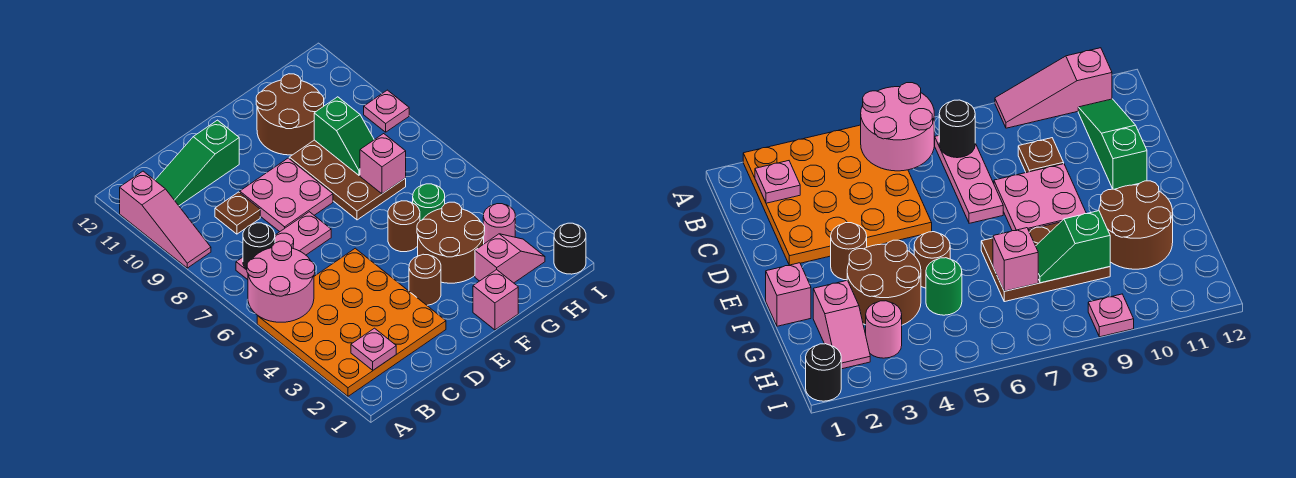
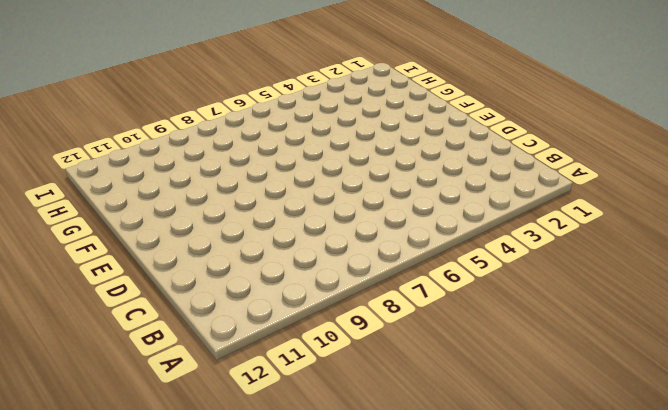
none -> orange plate A2:D5 level 1
none -> pink slope A9:A11 level 1 top 11
none -> pink plate B7:D7 level 1

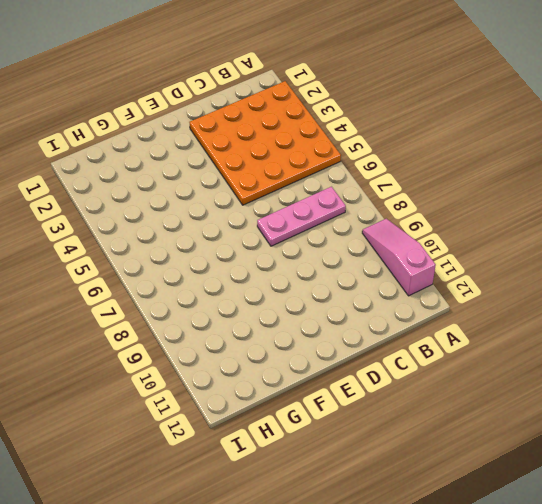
none -> green slope B11:D11 level 1 top D
none -> brown plate C9 level 1
none -> pink plate D8:E9 level 1

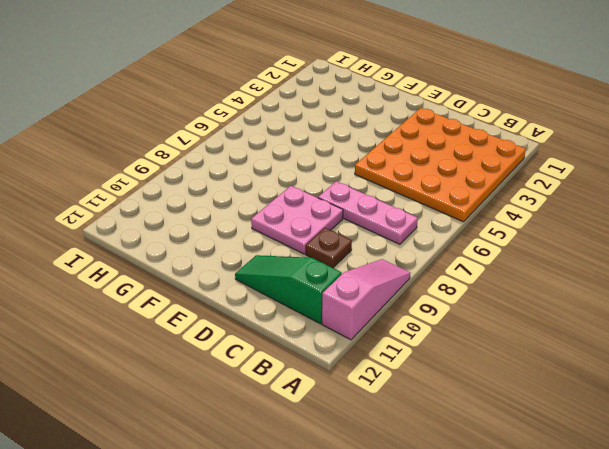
green slope B11:D11 level 1 top B -> green slope B11:D11 level 1 top D
none -> brown round brick E3 level 1
none -> pink brick F1 level 1
none -> brown round brick F3:G4 level 1

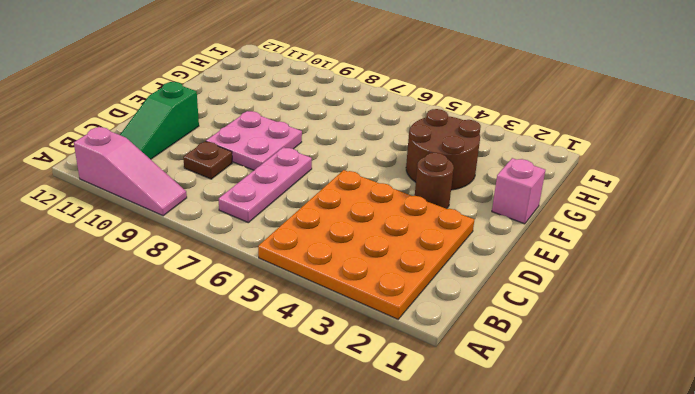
none -> brown round brick F5 level 1
none -> brown plate F7:G9 level 1
none -> brown round brick F10:G11 level 1

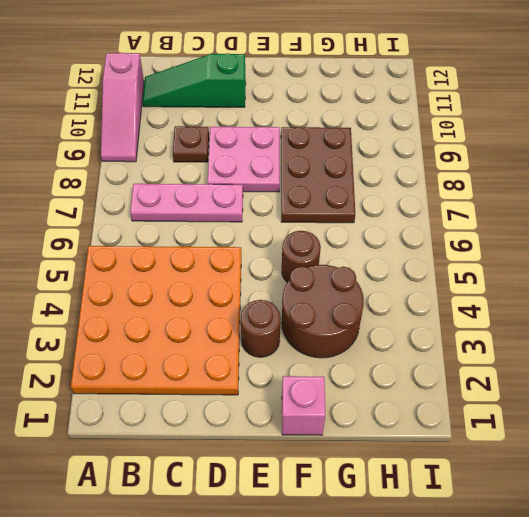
none -> brown round brick F10:G11 level 1
none -> pink slope G2:H2 level 1 top G
none -> green round brick G5 level 1

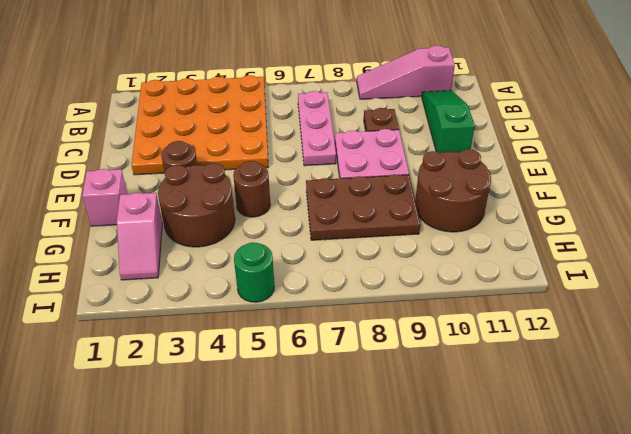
green round brick I5 level 1 -> green round brick G5 level 1
none -> pink round brick H3 level 1
none -> black round brick I1 level 1
none -> pink plate I9 level 1

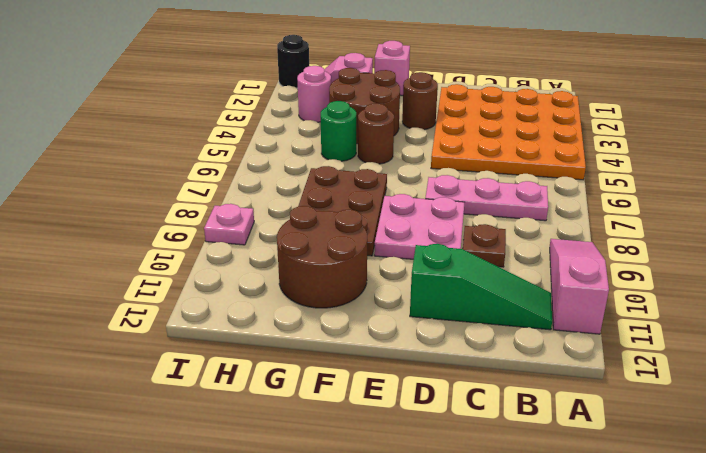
none -> pink round brick A5:B6 level 2
none -> pink plate B2 level 2
none -> black round brick B7 level 2

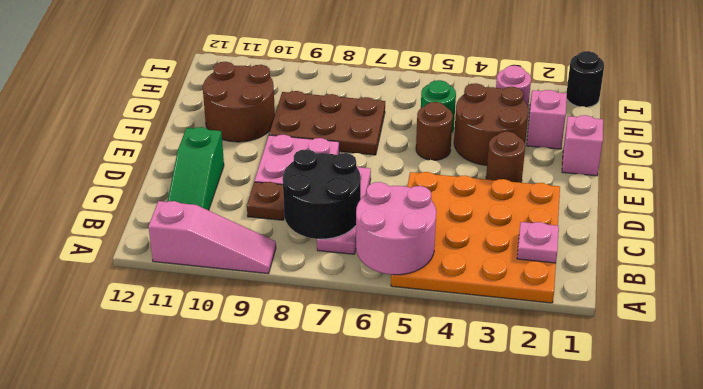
black round brick B7:C8 level 2 -> black round brick B7 level 2
none -> pink plate I9 level 1
none -> pink brick G7 level 2
none -> green slope G8:G9 level 2 top 9

